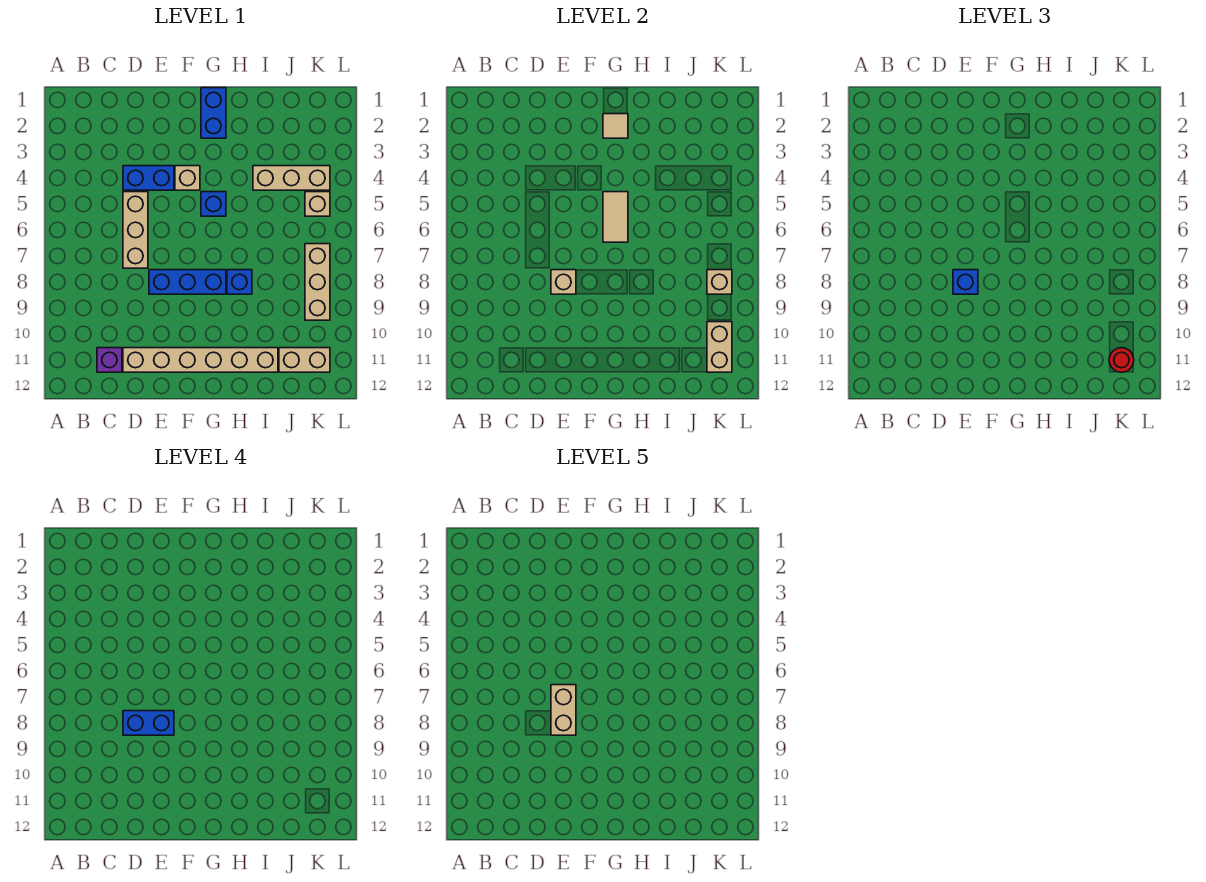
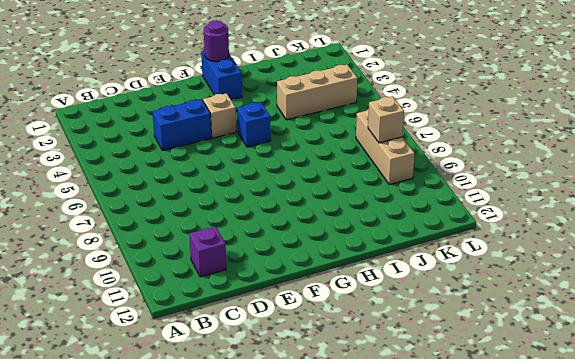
purple round brick G1 level 2 -> none
none -> tan brick D5:D7 level 1
none -> tan brick D11:I11 level 1
none -> blue brick E8:G8 level 1

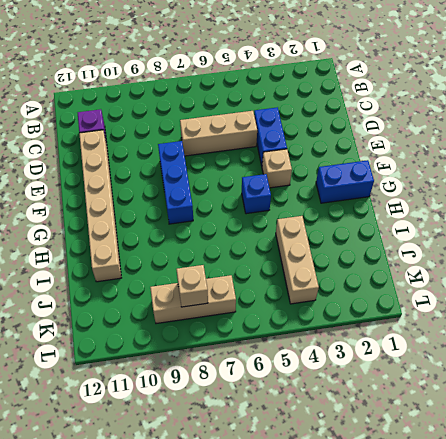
none -> blue brick H8 level 1
none -> tan brick J11:K11 level 1
none -> tan brick K5 level 1

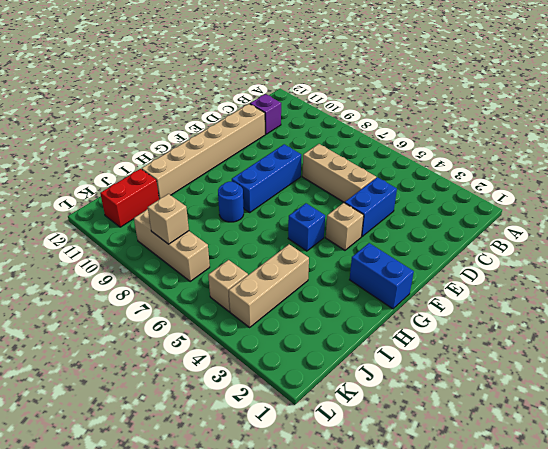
blue round brick H8 level 1 -> blue brick H8 level 1
red brick J11:K11 level 1 -> tan brick J11:K11 level 1
none -> tan brick E8 level 2
none -> tan tile G2 level 2
none -> tan tile G5:G6 level 2

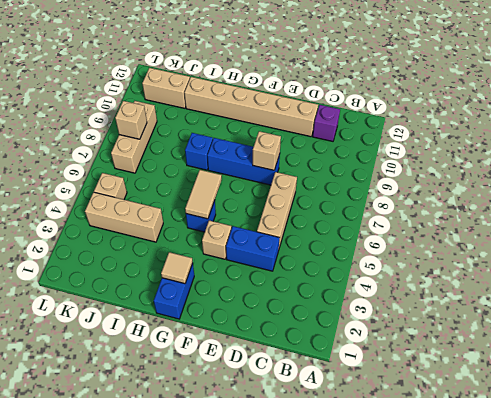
none -> tan brick K10:K11 level 2
none -> blue brick E8 level 3
none -> red round brick K11 level 3

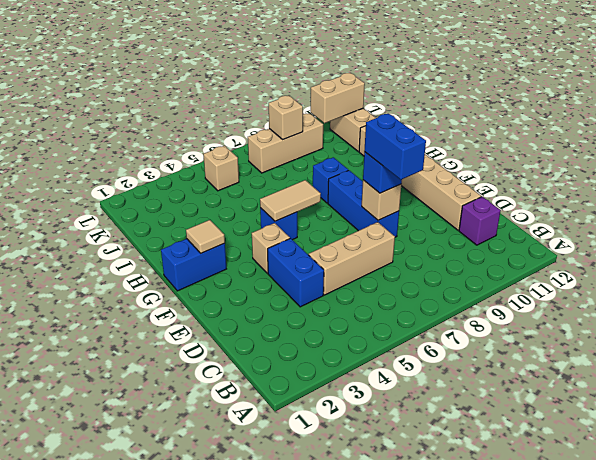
none -> tan brick I4:K4 level 1
none -> red round brick K11 level 3
none -> tan brick E7:E8 level 5

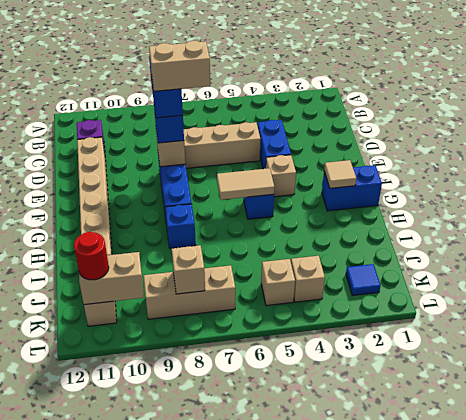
blue tile K2 level 1 -> none
tan brick K4 level 1 -> tan brick I4:K4 level 1

